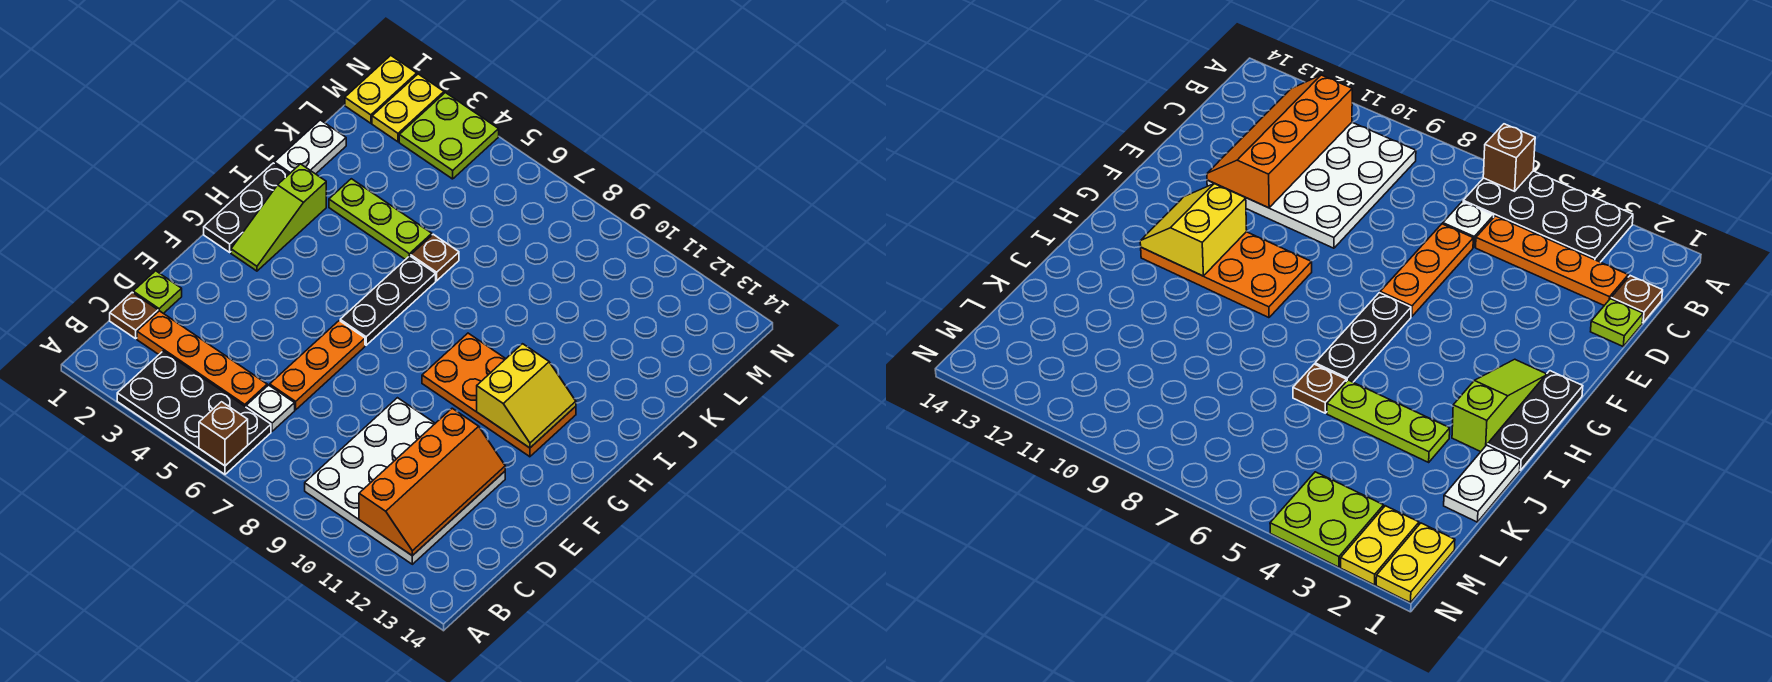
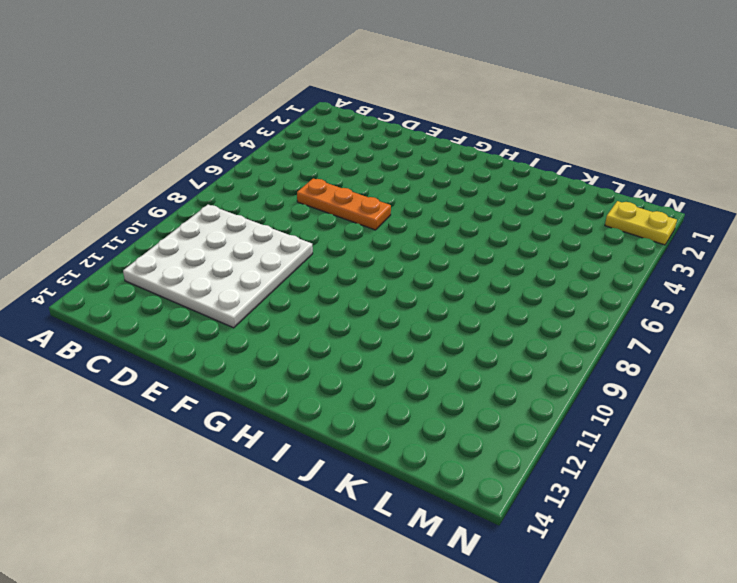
none -> black plate A3:B6 level 1
none -> brown plate C1 level 1
none -> orange plate C2:C5 level 1

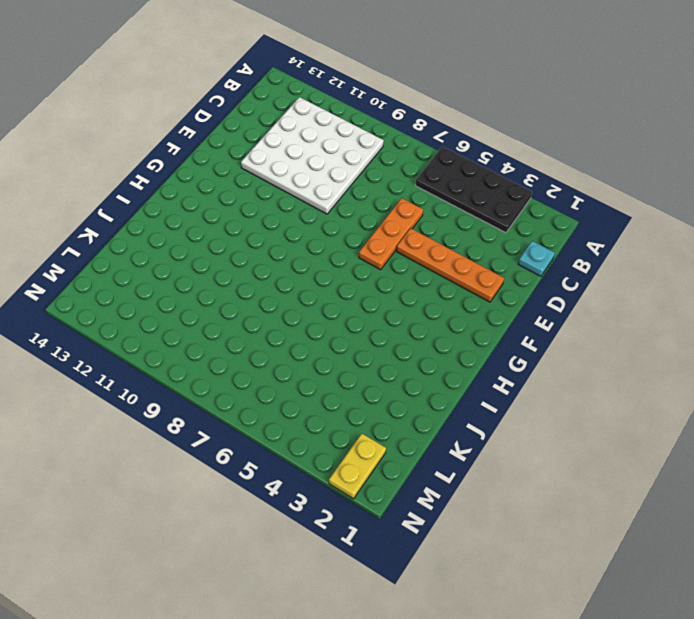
cyan plate C1 level 1 -> brown plate C1 level 1
orange plate E2:E5 level 1 -> orange plate C2:C5 level 1
none -> white plate C6 level 1
none -> lime plate D1 level 1
none -> black plate G1:I1 level 1

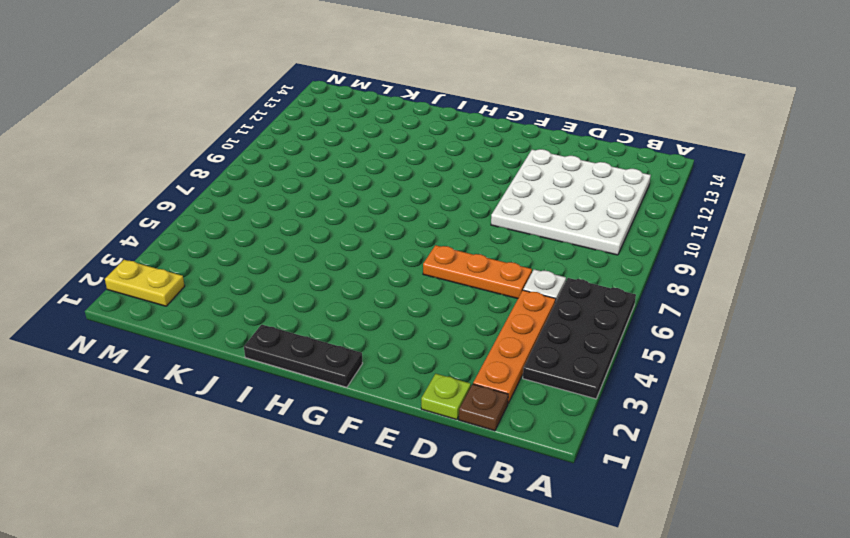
none -> lime slope G2:I2 level 1 top I
none -> black plate G6:I6 level 1
none -> orange plate G9:H12 level 1

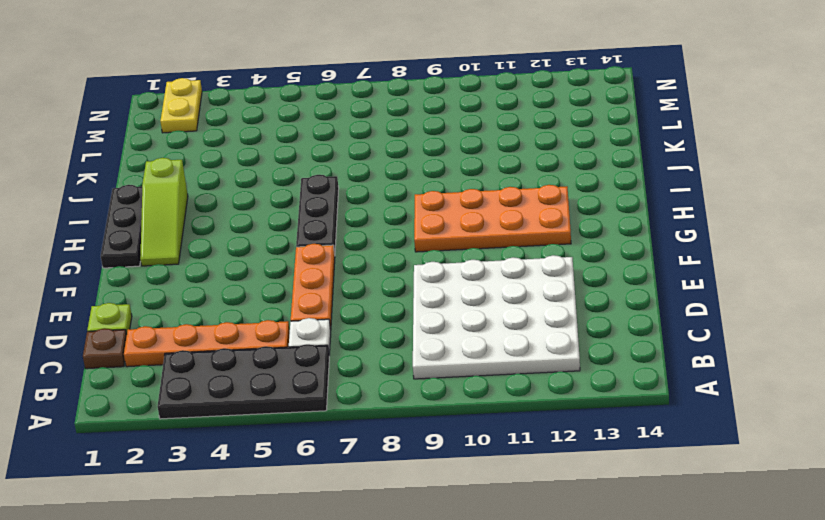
none -> white plate J1:K1 level 1
none -> lime plate J3:J5 level 1
none -> brown plate J6 level 1

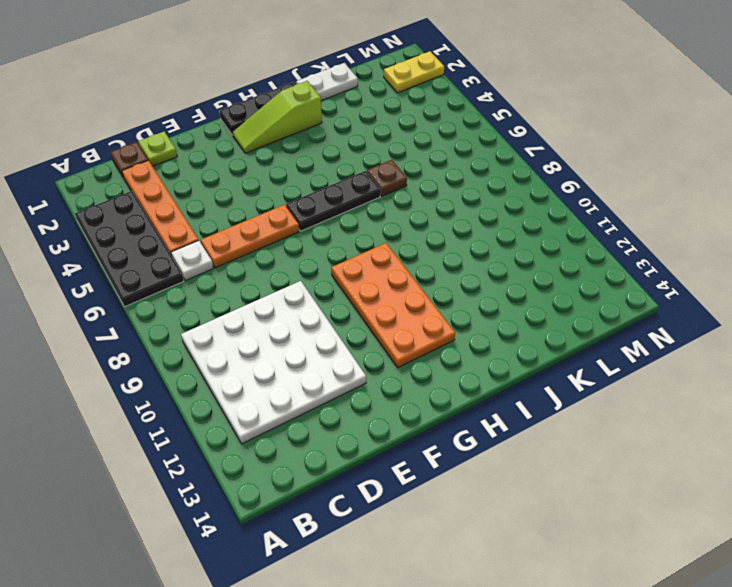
none -> lime plate J3:J5 level 1
none -> yellow plate M1:N1 level 1
none -> lime plate M3:N4 level 1

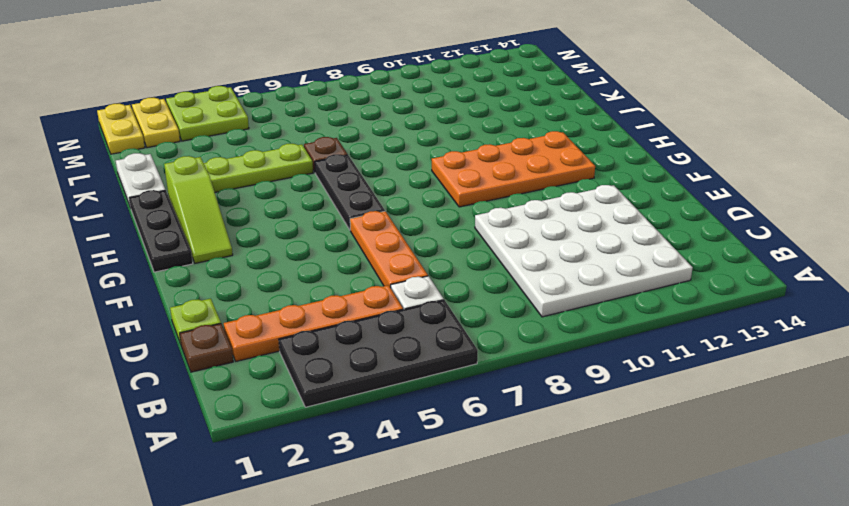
none -> brown brick A6 level 2
none -> orange slope B11:E12 level 2 top 11
none -> yellow slope G11:H12 level 2 top 11

